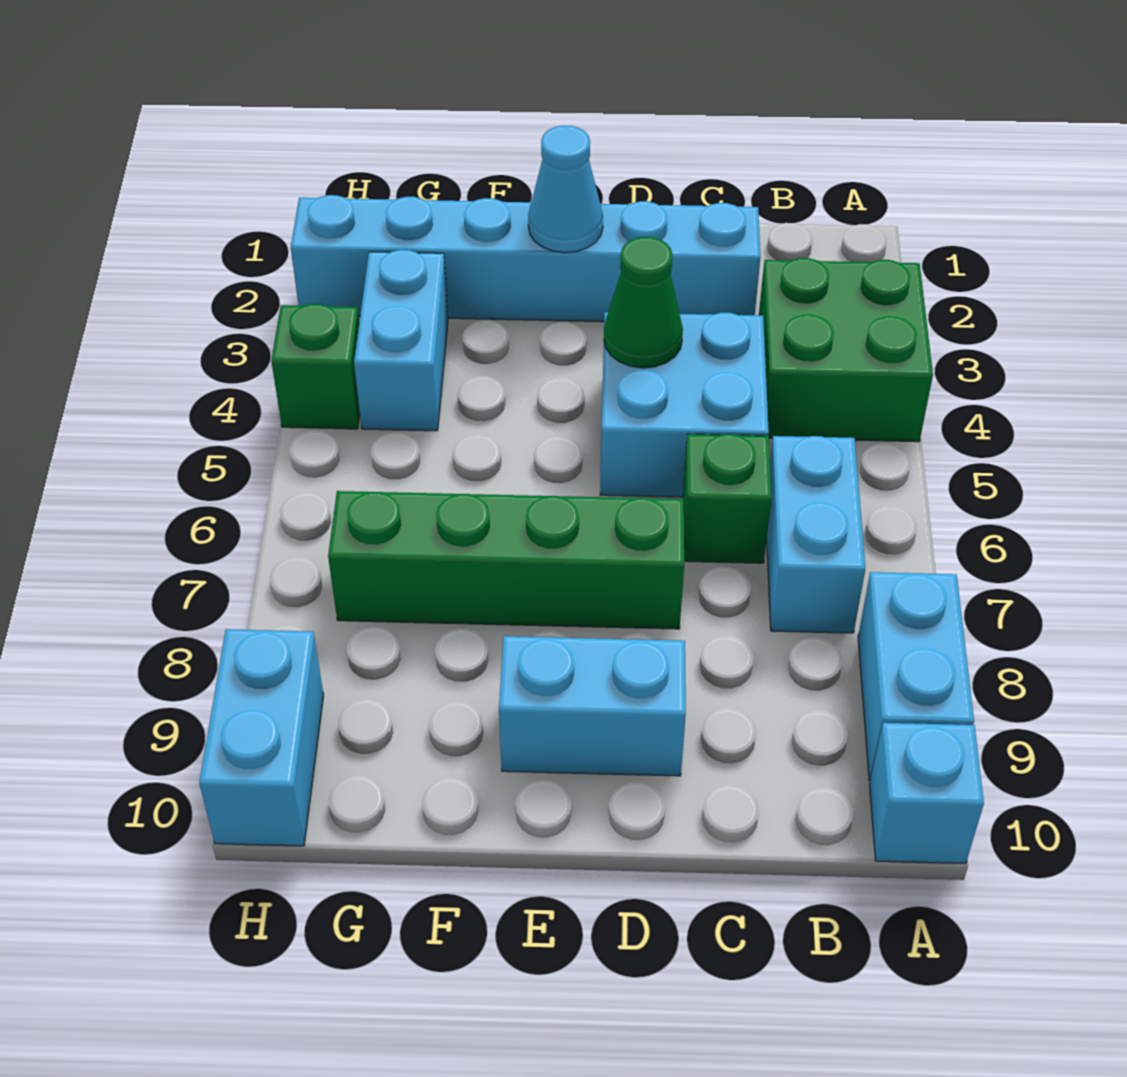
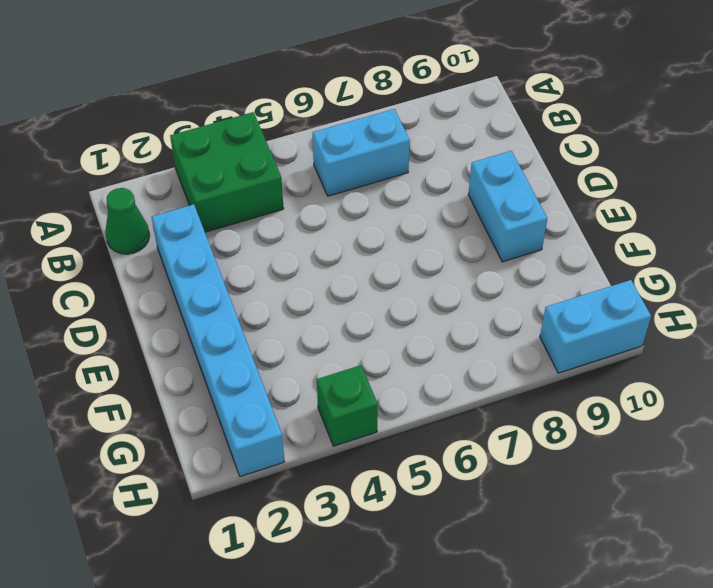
green cone B1 level 1 -> green cone D4 level 2
none -> cyan brick A8:A9 level 1
none -> cyan brick A10 level 1
none -> cyan brick C4:D5 level 1

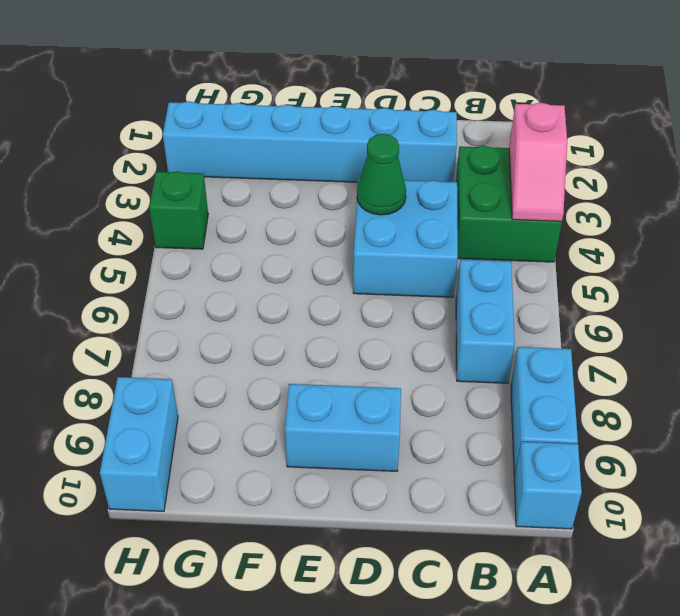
pink slope A3:A4 level 2 top 3 -> none
none -> green brick C6 level 1
none -> green brick D7:G7 level 1
none -> cyan brick G3:G4 level 1

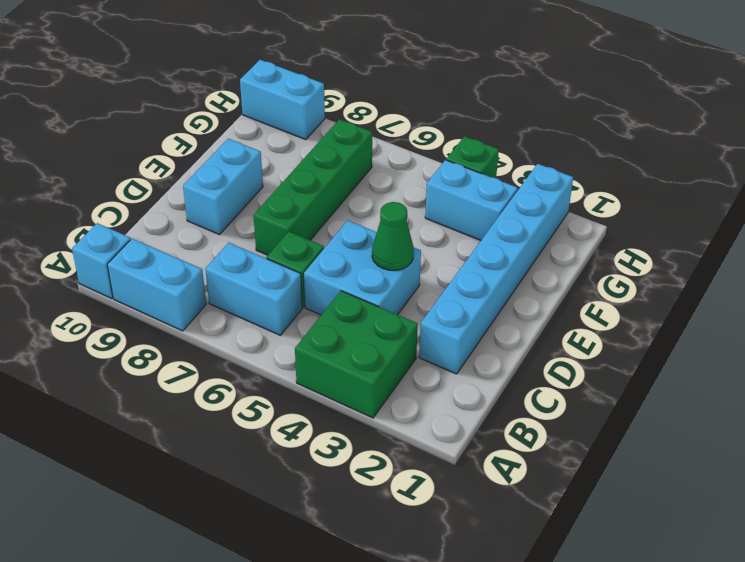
none -> cyan cone E2 level 2

